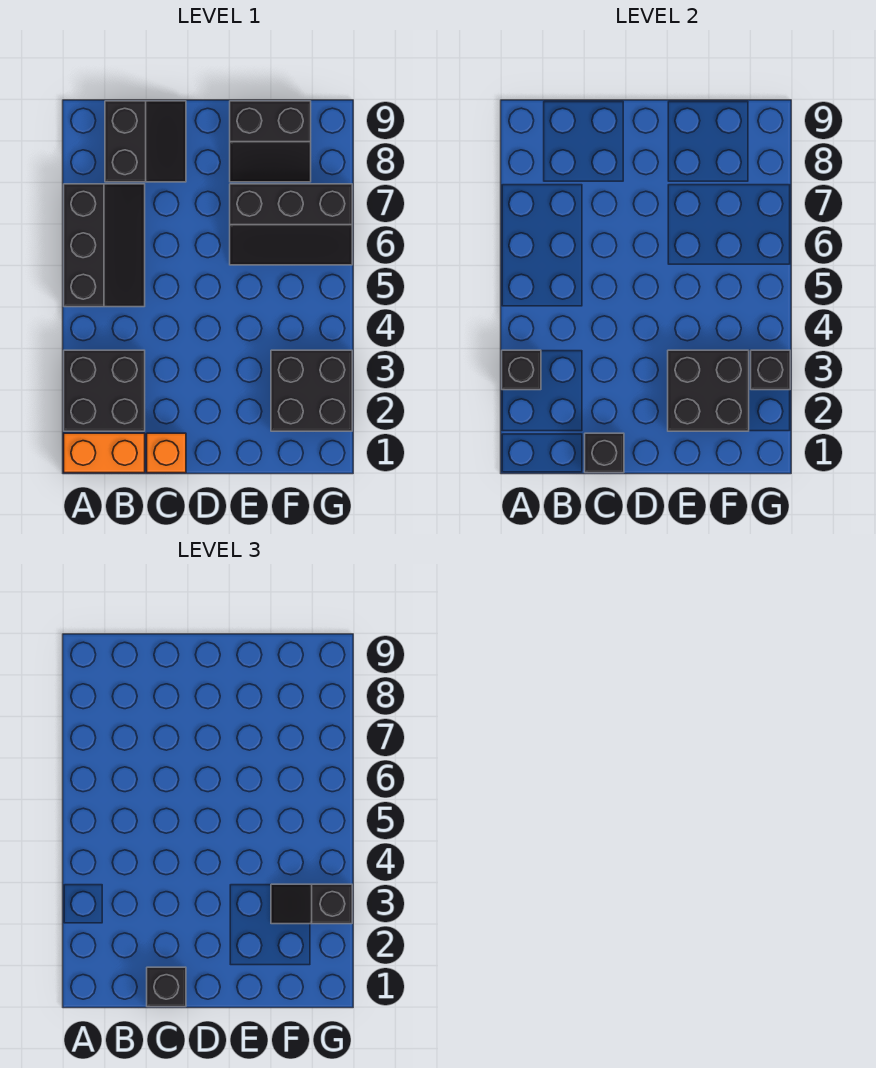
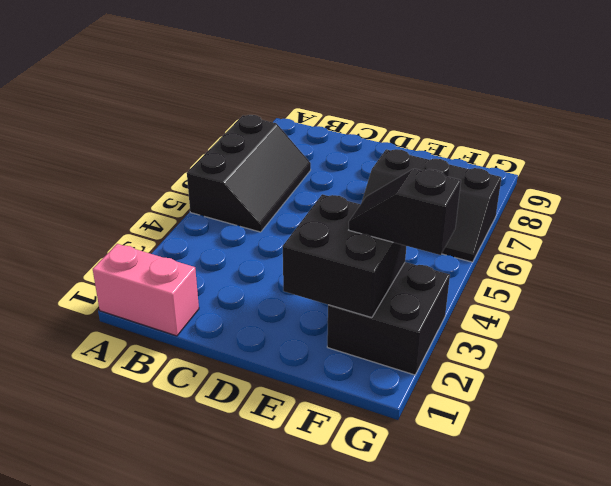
pink brick A1:B1 level 1 -> orange brick A1:B1 level 1
none -> black brick A2:B3 level 1
none -> black slope B8:C9 level 1 top B
none -> orange brick C1 level 1

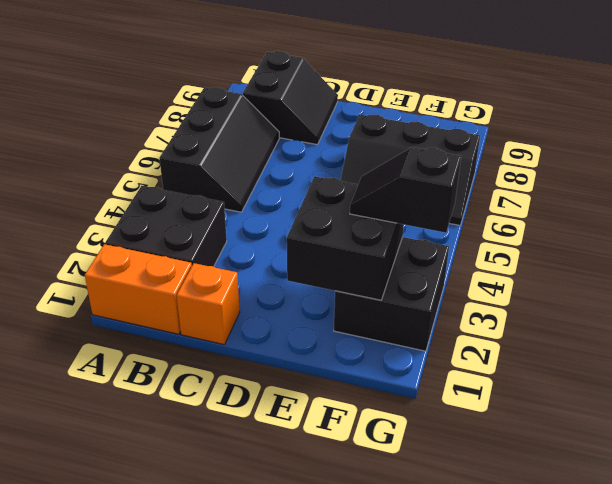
none -> black slope E8:F9 level 1 top 9
none -> black brick A3 level 2
none -> black brick C1 level 2

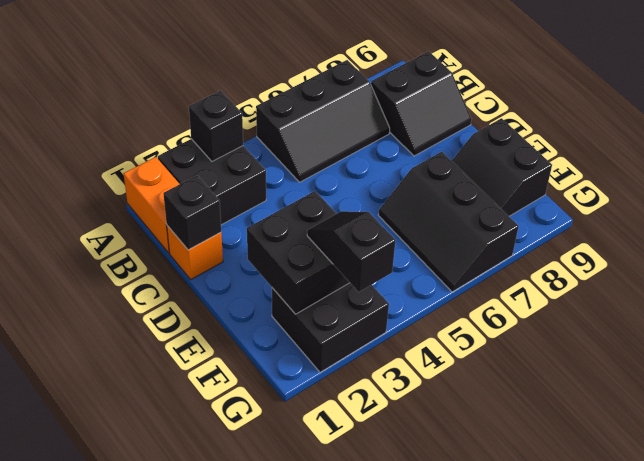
none -> black brick G3 level 2
none -> black brick C1 level 3

